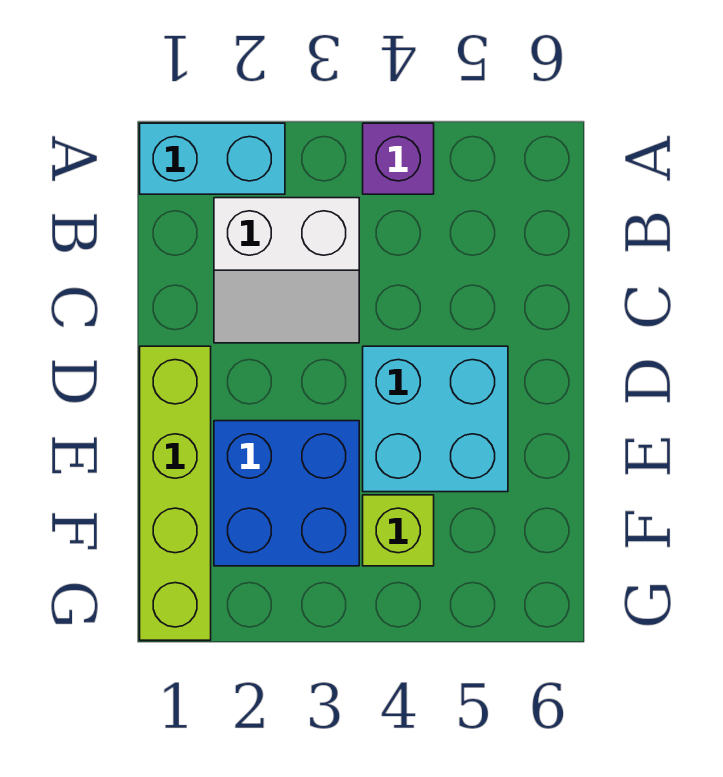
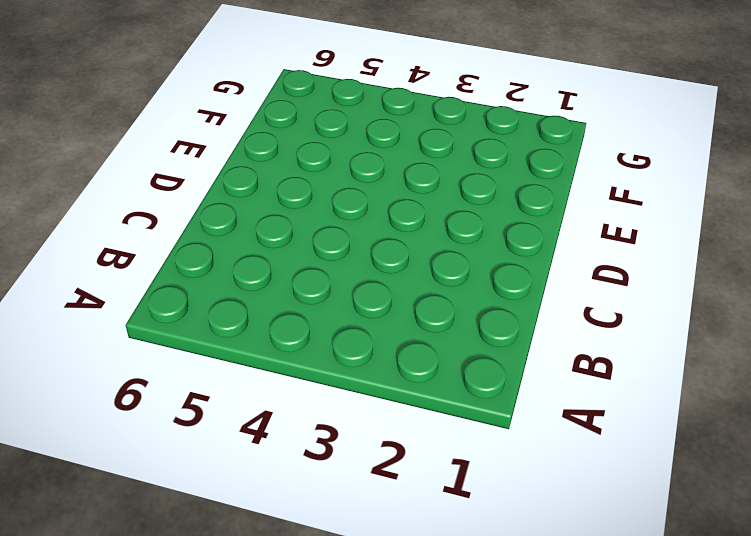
none -> cyan brick A1:A2 level 1
none -> purple brick A4 level 1

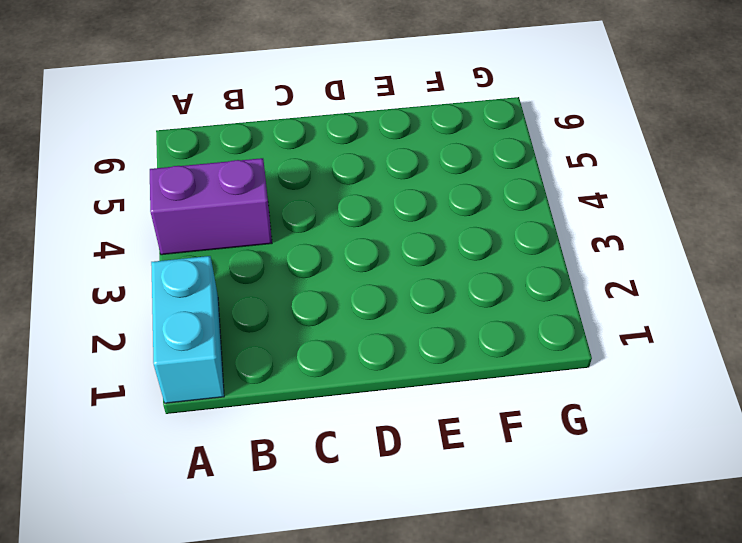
purple brick A4:B4 level 1 -> purple brick A4 level 1
none -> white slope B2:C3 level 1 top B
none -> lime brick D1:G1 level 1

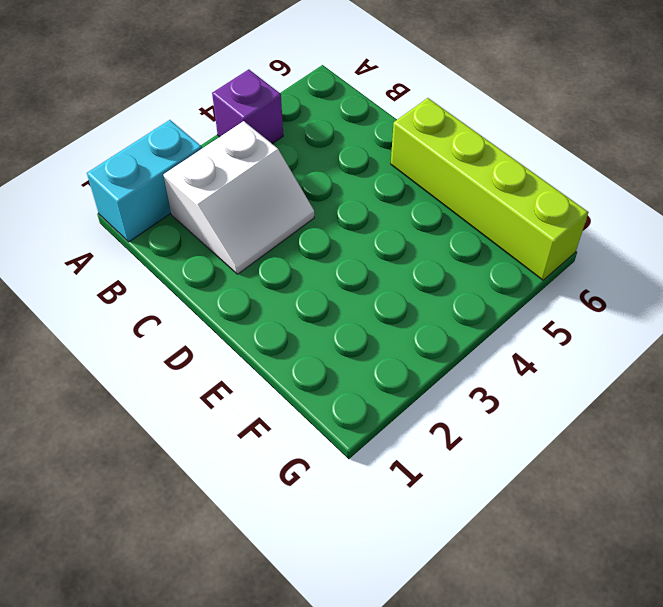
lime brick D6:G6 level 1 -> lime brick D1:G1 level 1
none -> cyan brick D4:E5 level 1
none -> blue brick E2:F3 level 1

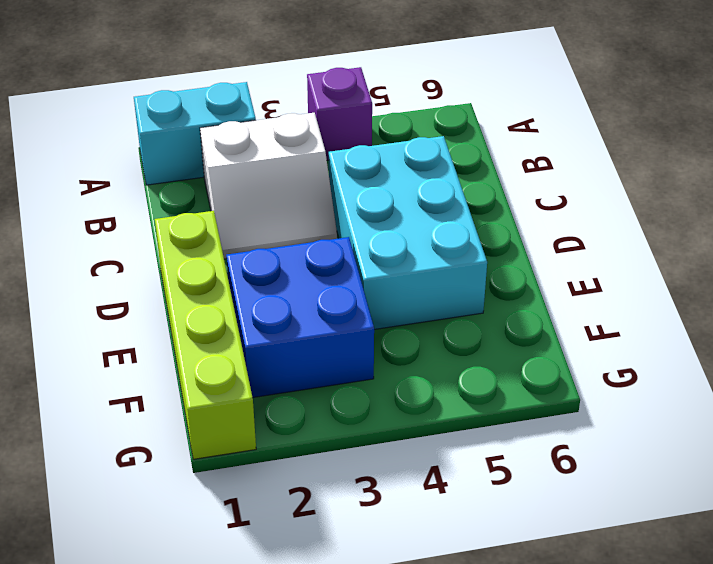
cyan brick C4:E5 level 1 -> cyan brick D4:E5 level 1
none -> lime brick F4 level 1

